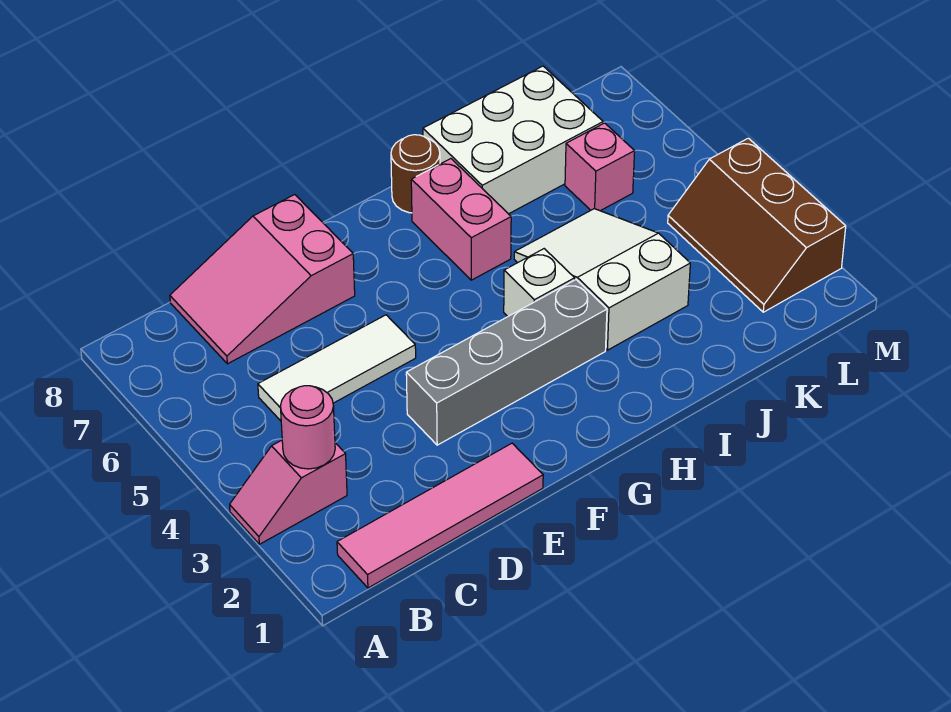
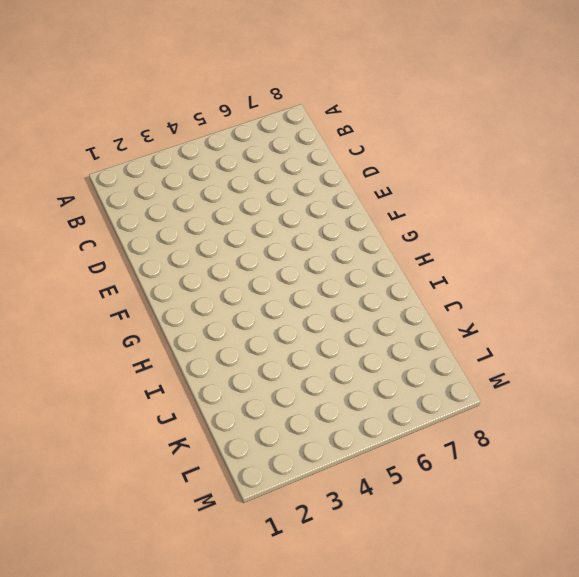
none -> pink slope A3:B3 level 1 top B
none -> pink tile B1:E1 level 1
none -> white tile C5:E5 level 1

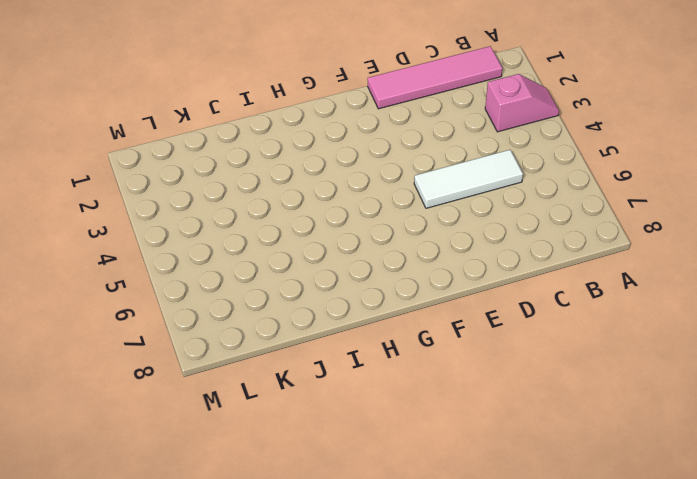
none -> pink slope C7:E8 level 1 top E
none -> grey brick E3:H3 level 1
none -> white brick H4 level 1

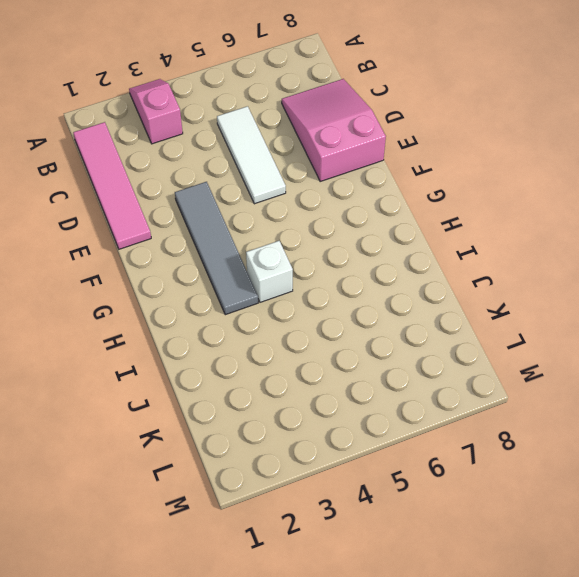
grey tile E3:H3 level 1 -> grey brick E3:H3 level 1
none -> pink brick H6:H7 level 1
none -> brown round brick H8 level 1
none -> white slope I3:J5 level 1 top 3

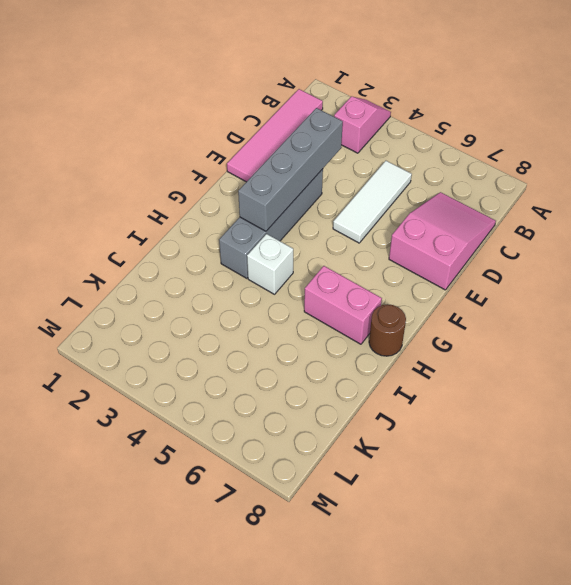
grey brick D3:G3 level 2 -> none
none -> white slope I3:J5 level 1 top 3
none -> white brick I7:K8 level 1
none -> pink brick K6 level 1

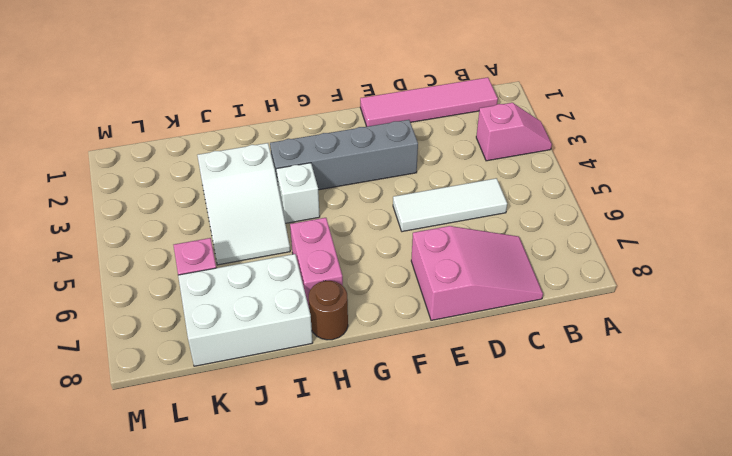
none -> brown slope L2:M4 level 1 top M
none -> pink round brick B3 level 2

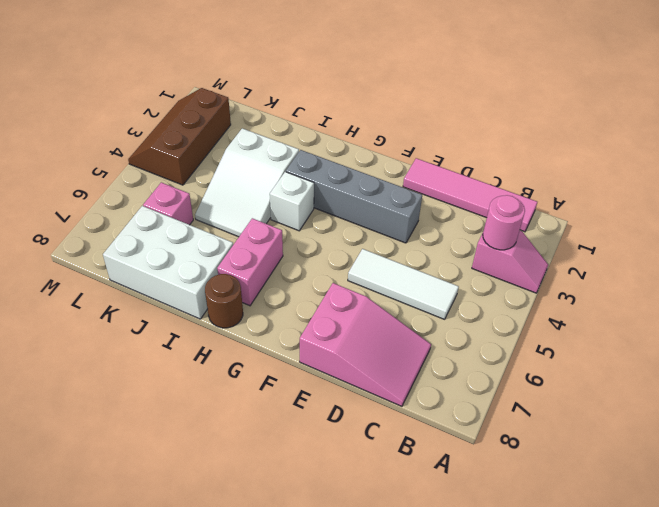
brown slope L2:M4 level 1 top L -> brown slope L2:M4 level 1 top M

